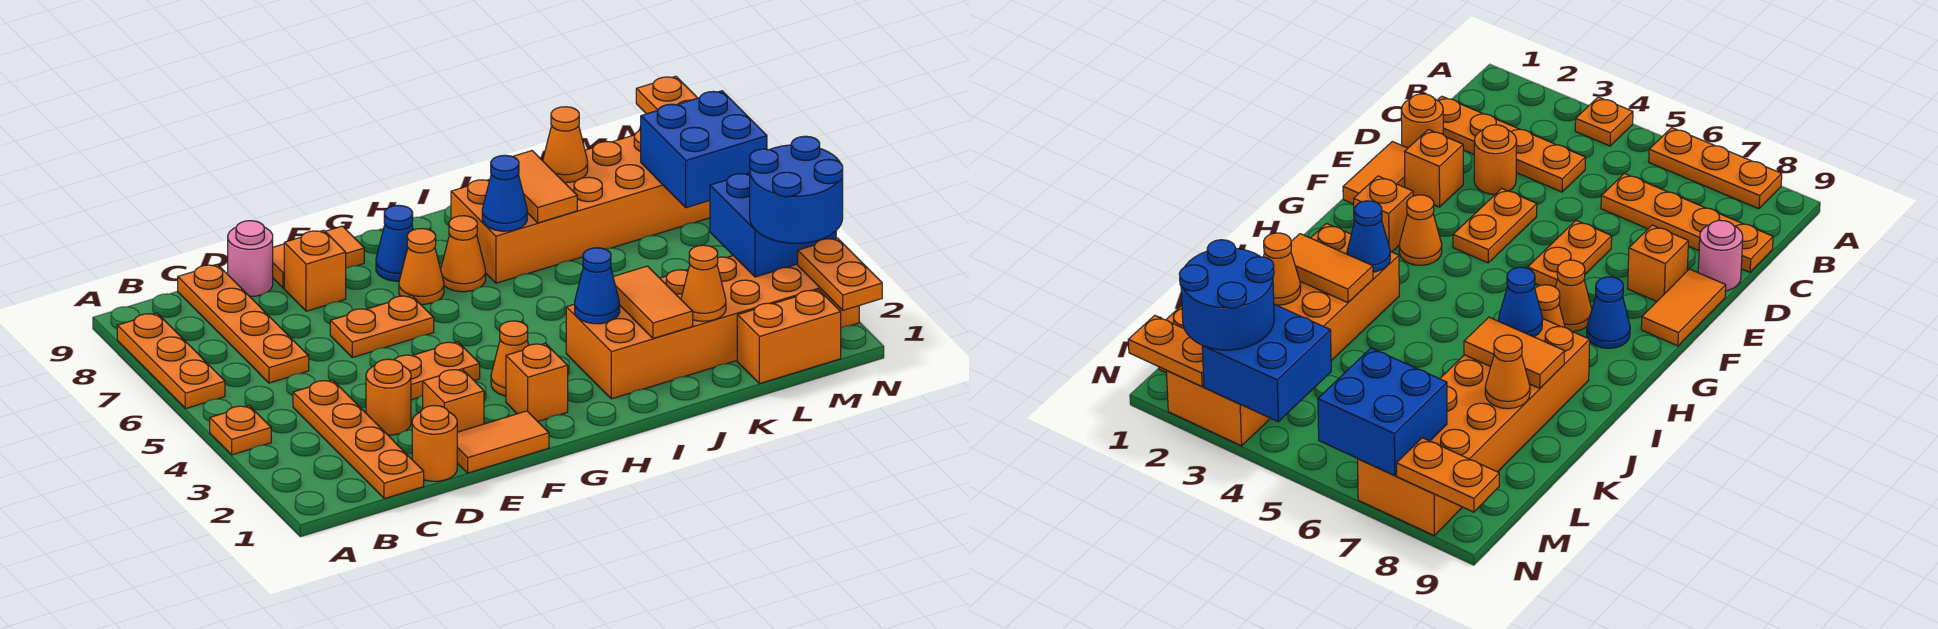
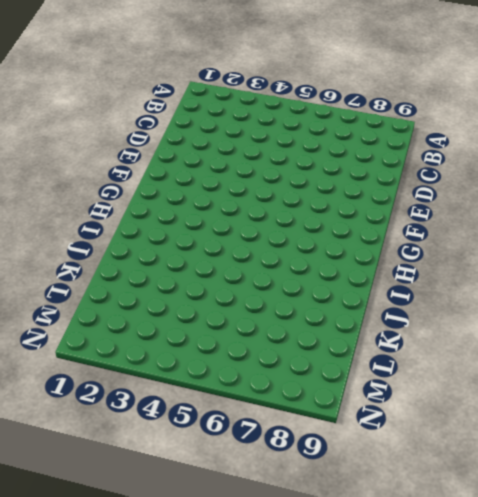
none -> orange plate A4 level 1
none -> orange plate A6:A8 level 1
none -> orange plate C1:C4 level 1
none -> orange plate C6:C9 level 1

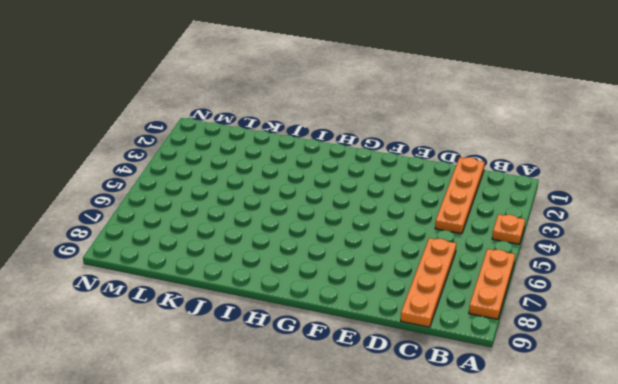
none -> orange round brick D1 level 1
none -> orange round brick D3 level 1
none -> pink round brick D9 level 1
none -> orange tile E1:F1 level 1

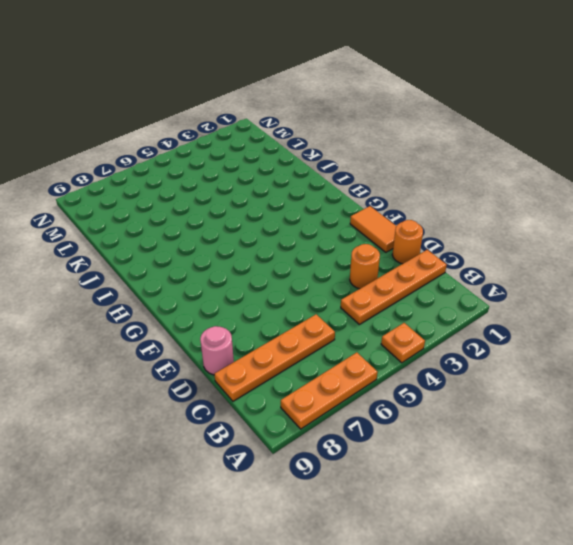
none -> orange brick E2 level 1
none -> orange plate E4:F4 level 1
none -> orange plate E6:F6 level 1
none -> orange brick E8 level 1

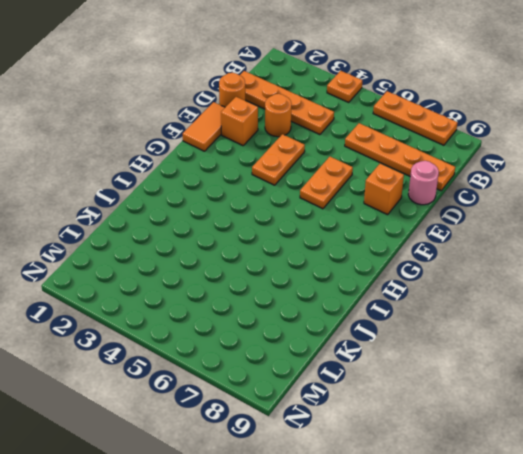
none -> orange tile E9:F9 level 1
none -> orange brick G2 level 1
none -> orange cone G3 level 1
none -> orange cone G7 level 1

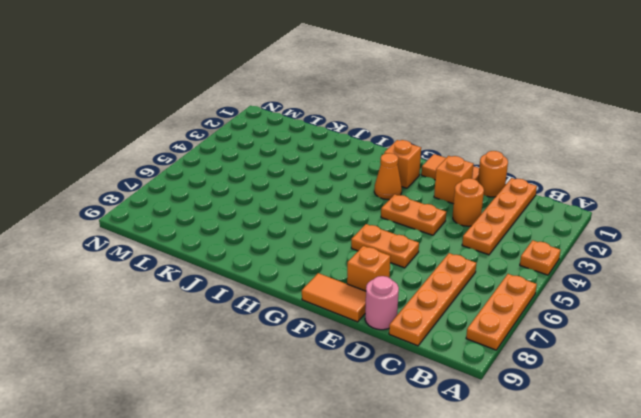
none -> orange cone G7 level 1
none -> blue cone G8 level 1
none -> orange cone H7 level 1
none -> orange brick I2:N3 level 1

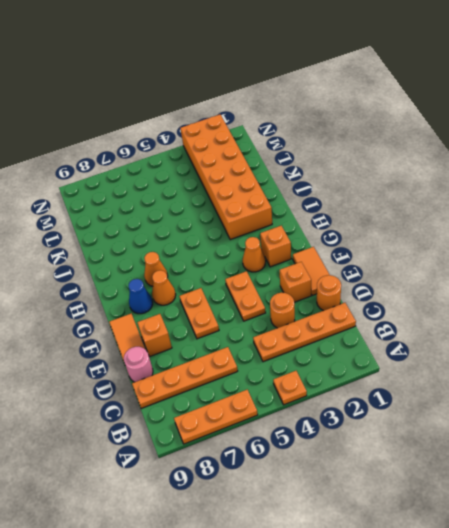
none -> orange brick I7:N8 level 1
none -> orange brick L1:M1 level 1
none -> blue cone I3 level 2
none -> blue cone I7 level 2

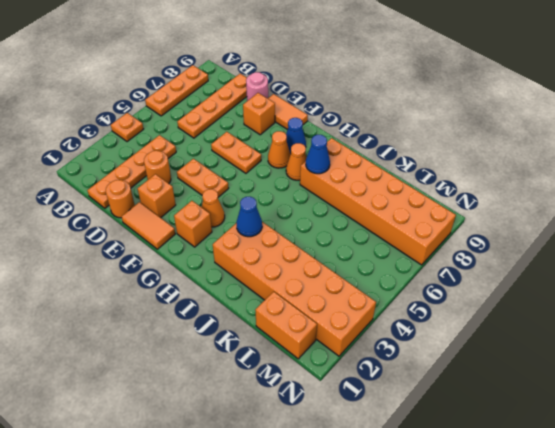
none -> orange tile J2:J3 level 2
none -> orange tile J7:J8 level 2
none -> orange cone K2 level 2
none -> orange cone K8 level 2

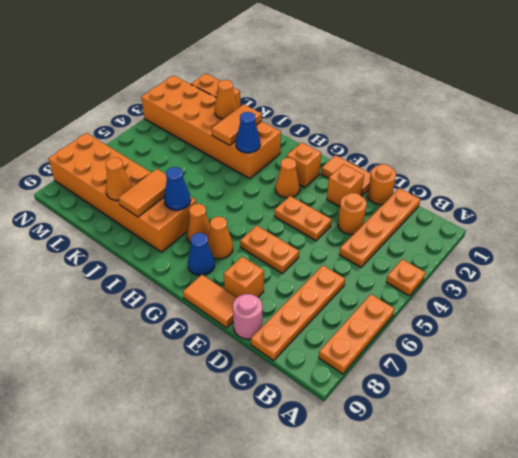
none -> blue brick M3:N4 level 2
none -> blue brick M6:N7 level 2
none -> orange plate N1:N2 level 2
none -> orange plate N8:N9 level 2

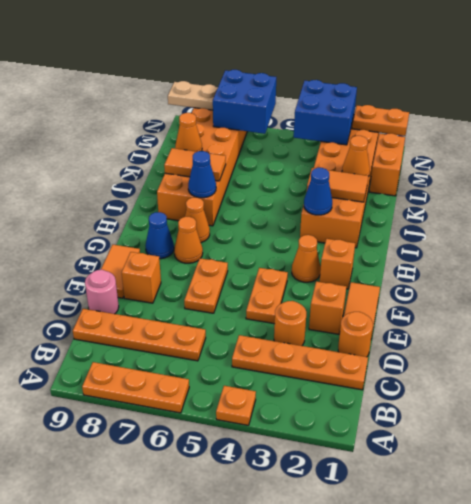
tan plate N8:N9 level 2 -> orange plate N8:N9 level 2
none -> blue round brick M2:N3 level 3

